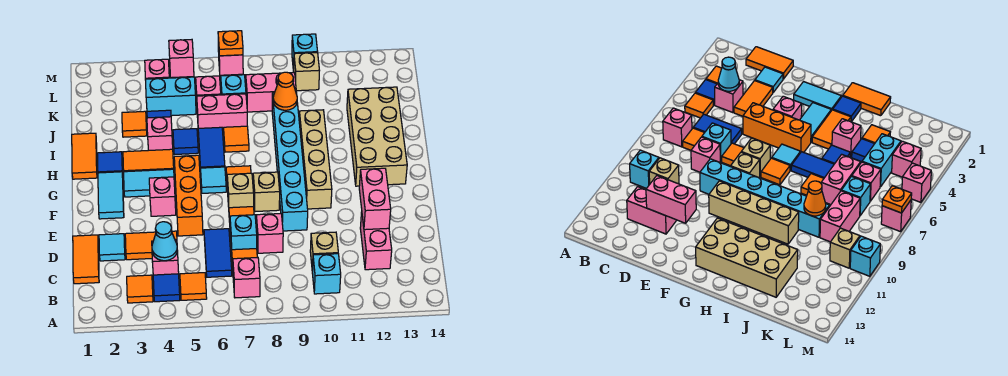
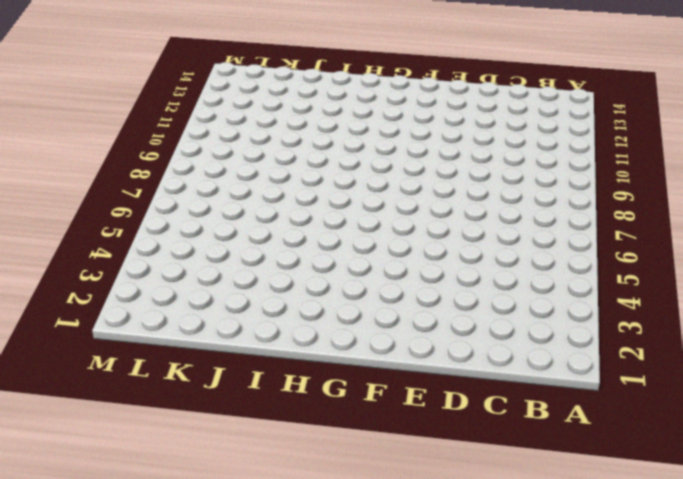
none -> orange tile B3 level 1
none -> blue tile B4 level 1
none -> orange tile B5 level 1
none -> pink brick B7 level 1

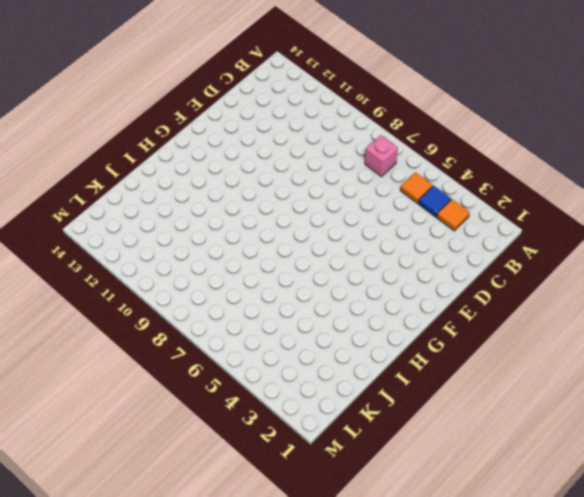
none -> cyan brick B10 level 1
none -> orange tile C1:D1 level 1
none -> pink brick C4 level 1
none -> blue tile C6:D6 level 1

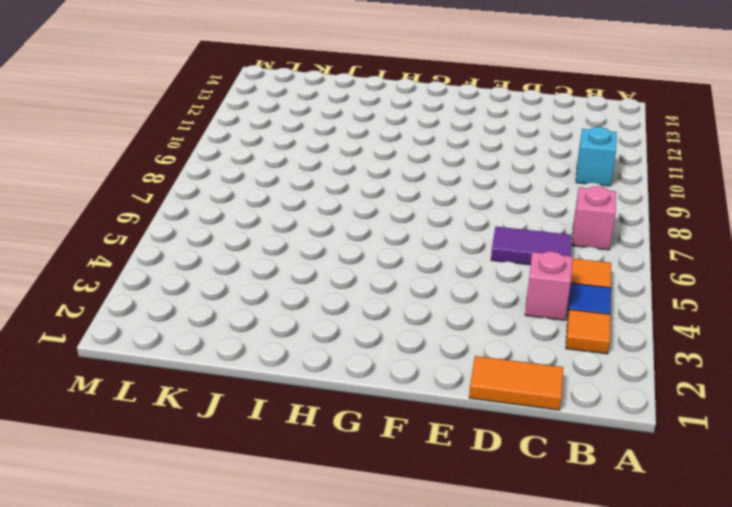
purple tile C6:D6 level 1 -> blue tile C6:D6 level 1
none -> orange tile C7 level 1
none -> tan brick C10 level 1
none -> pink brick C12:D12 level 1
none -> cyan tile D2 level 1

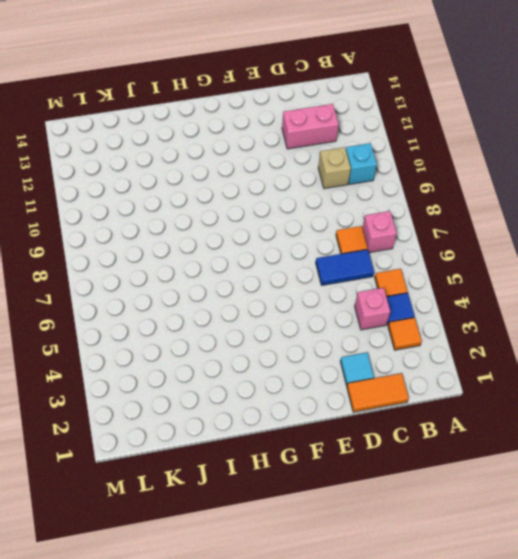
none -> orange tile D3:D4 level 1
none -> cyan brick D7 level 1
none -> pink brick D8 level 1
none -> orange brick E5:G5 level 1

